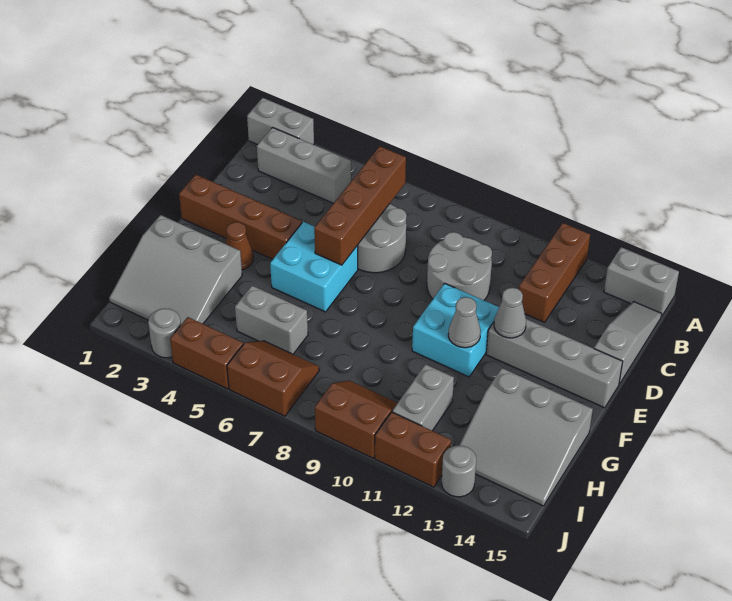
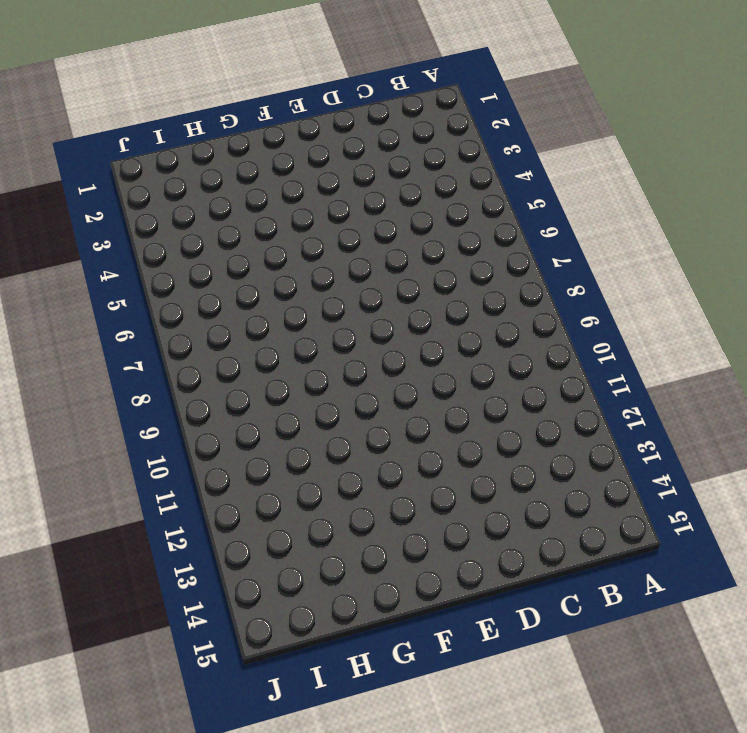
none -> grey brick A1:A2 level 1
none -> brown brick A12:C12 level 1
none -> grey brick A14:A15 level 1

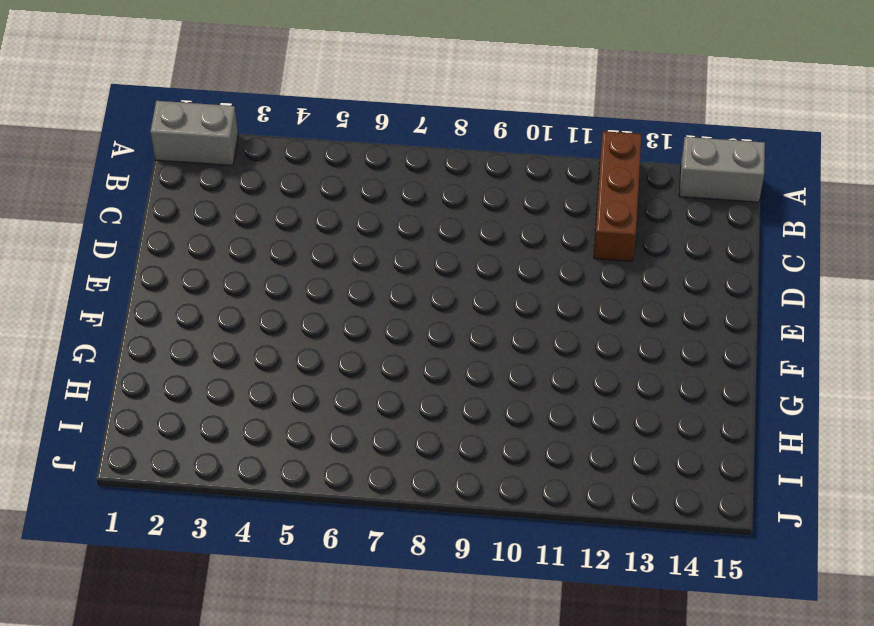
none -> grey brick B2:B4 level 1
none -> grey slope B15:D15 level 1 top D
none -> grey round brick C6:D7 level 1

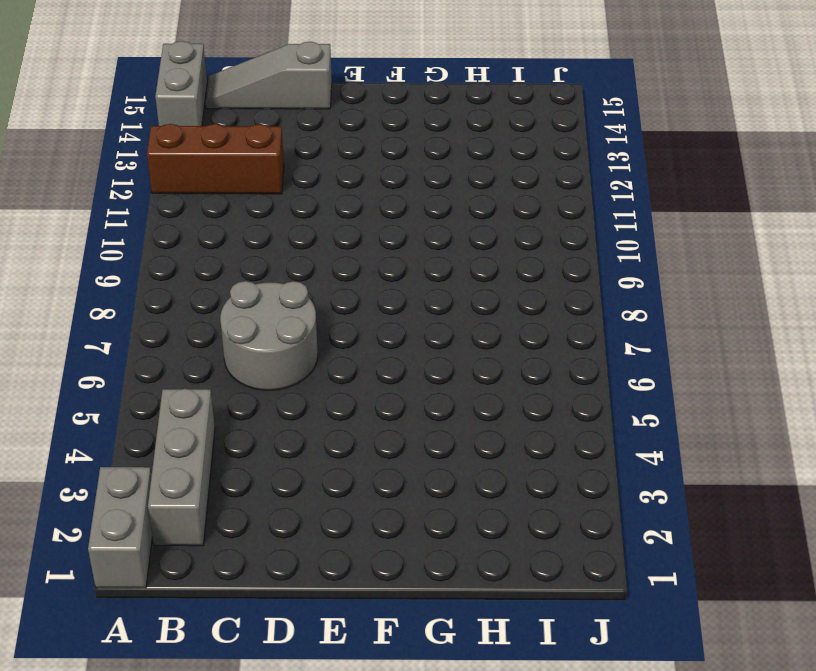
none -> grey round brick C9:D10 level 1
none -> brown brick E1:E4 level 1
none -> cyan brick E5:F6 level 1

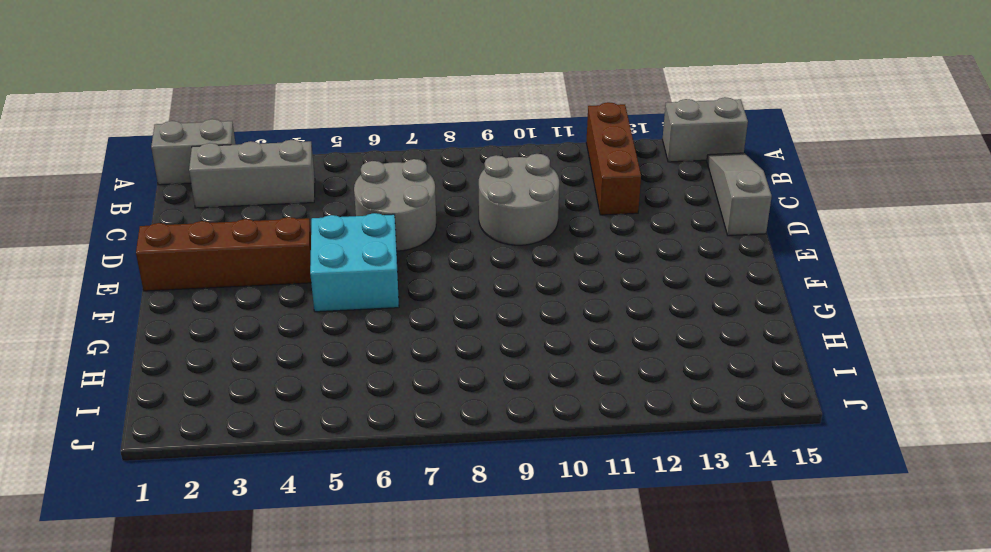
none -> cyan brick E10:F11 level 1
none -> grey brick E12:E15 level 1
none -> brown cone F3 level 1

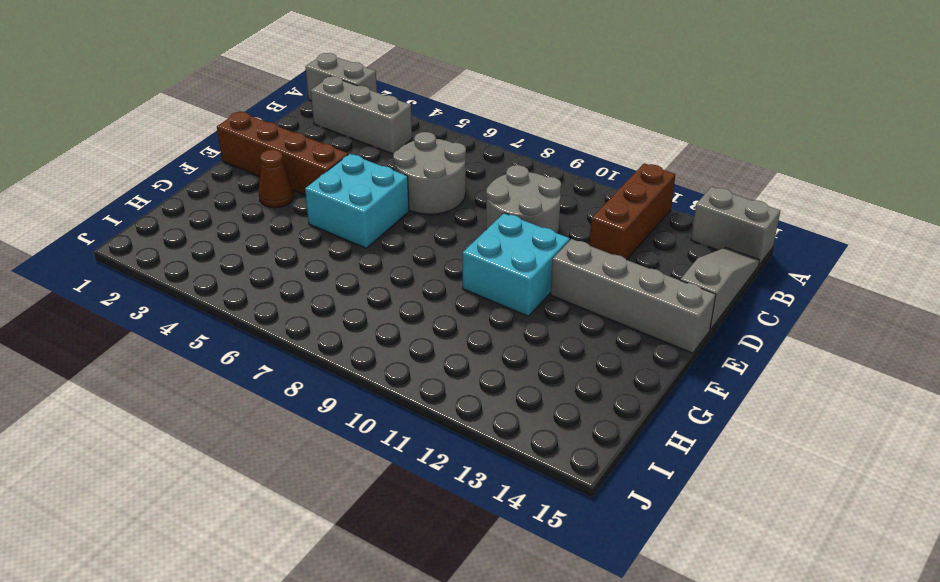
none -> grey slope G1:I3 level 1 top G
none -> grey slope G13:I15 level 1 top G
none -> grey brick H5:H6 level 1

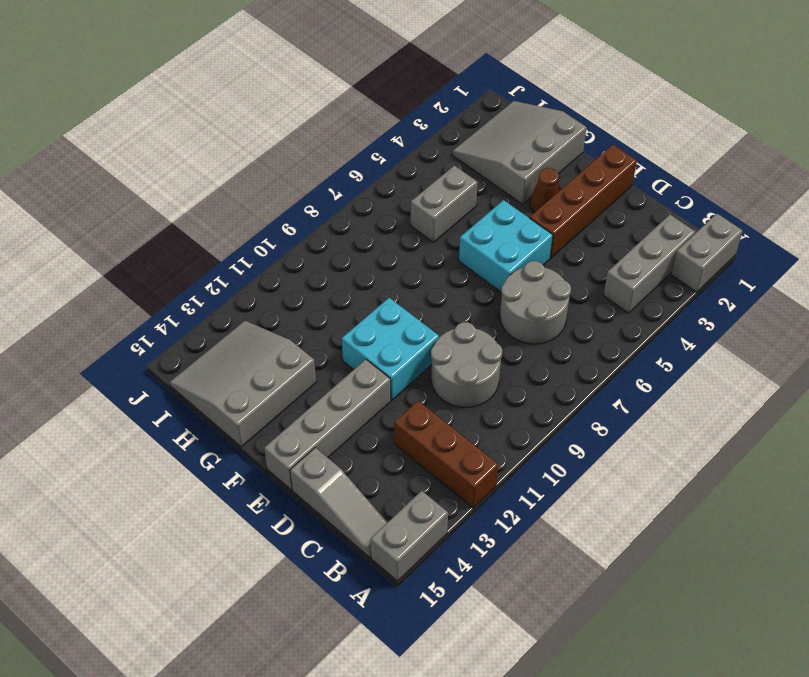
none -> grey brick H11:I11 level 1
none -> brown slope I6:J7 level 1 top J
none -> brown slope I9:J10 level 1 top J

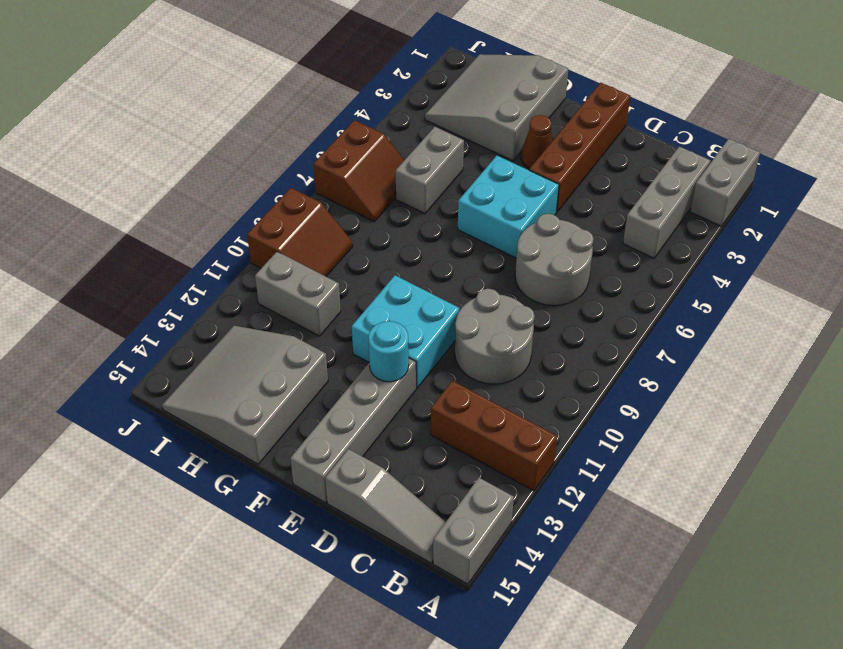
cyan round brick E12 level 2 -> grey cone E12 level 2
none -> grey round brick J3 level 1
none -> brown brick J4:J5 level 1
none -> brown brick J11:J12 level 1

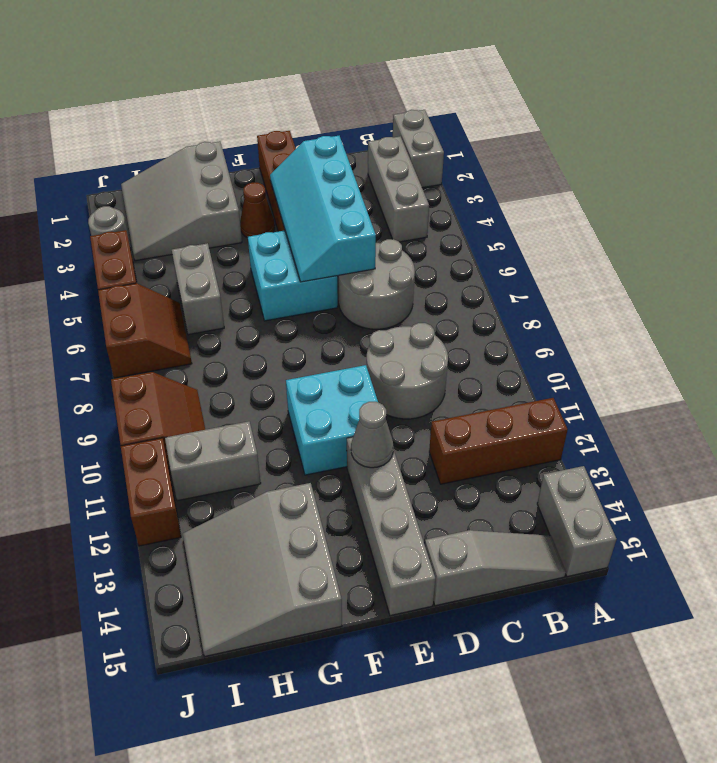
cyan slope D3:E6 level 2 top D -> brown brick B6:E6 level 2
none -> grey round brick J13 level 1
none -> grey cone F11 level 2

